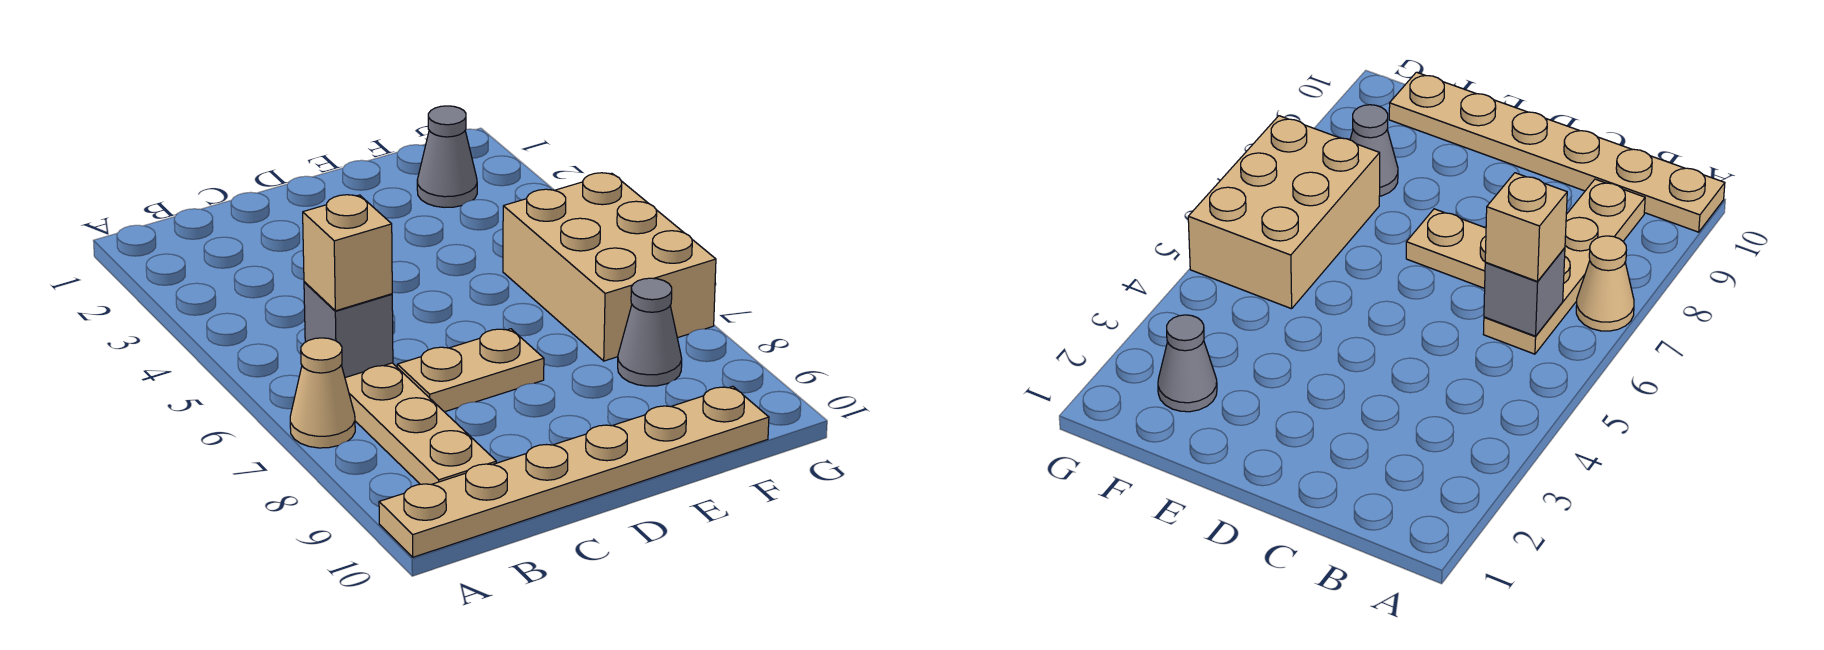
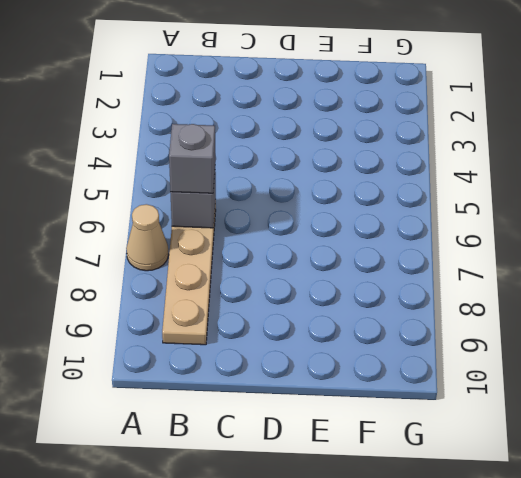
grey brick B6 level 3 -> tan brick B6 level 3
none -> tan plate A10:F10 level 1
none -> tan plate C7:D7 level 1

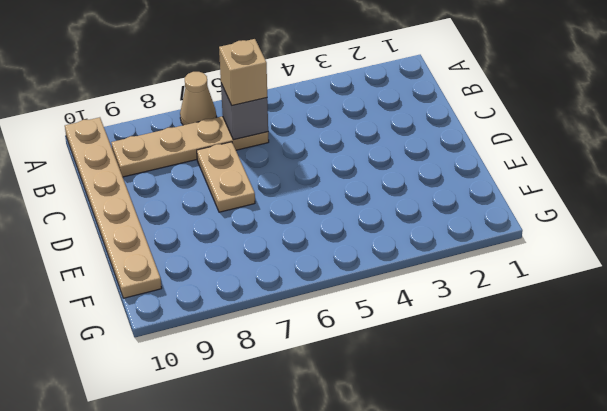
none -> grey cone F2 level 1
none -> tan brick F5:G7 level 1

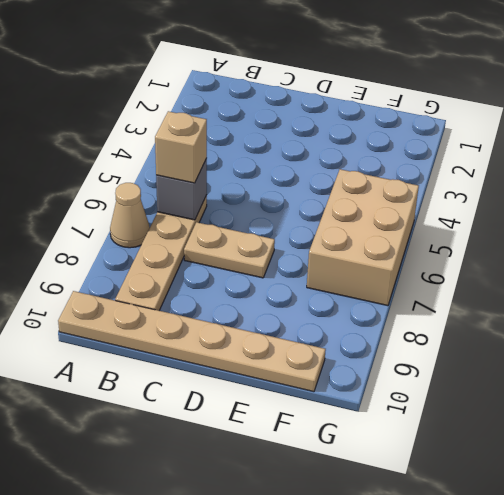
none -> grey cone F2 level 1
none -> grey cone F8 level 1

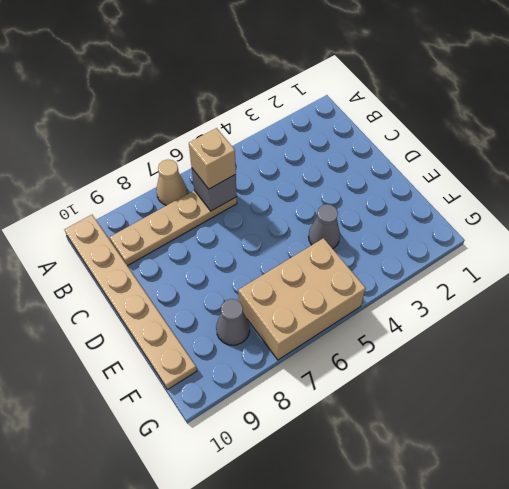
grey cone E4 level 1 -> grey cone F2 level 1
none -> tan plate C7:D7 level 1

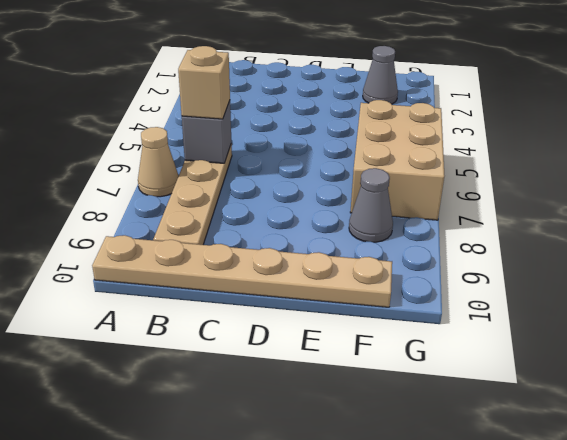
none -> tan plate C7:D7 level 1

